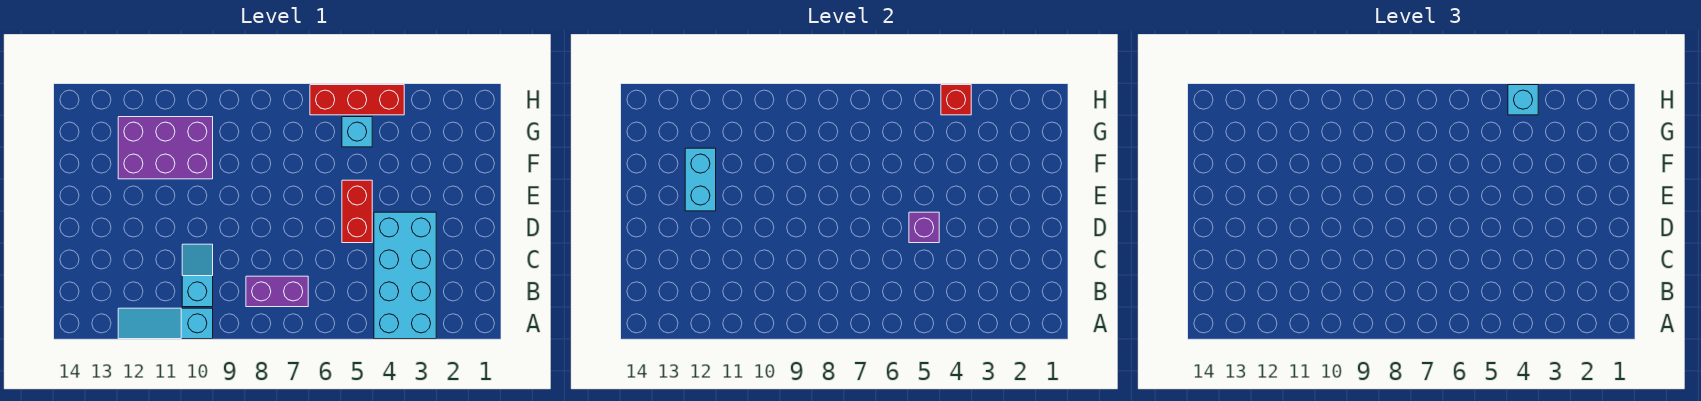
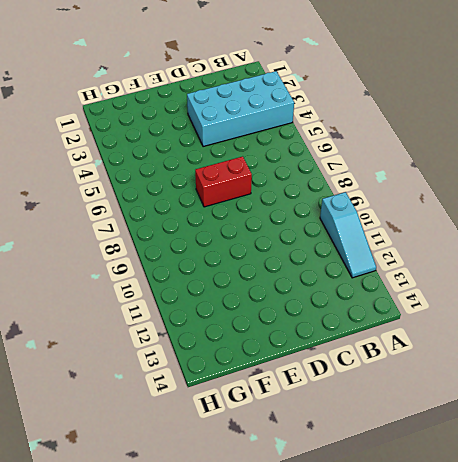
red brick D7:E7 level 1 -> red brick D5:E5 level 1
none -> purple brick B7:B8 level 1
none -> cyan slope B10:C10 level 1 top B
none -> purple brick F10:G12 level 1

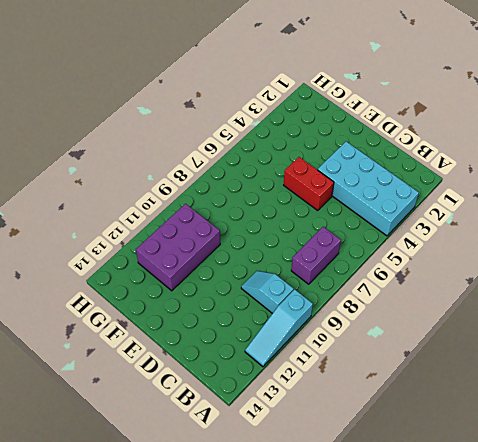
none -> cyan brick G5 level 1
none -> red brick H4:H6 level 1
none -> purple brick D5 level 2

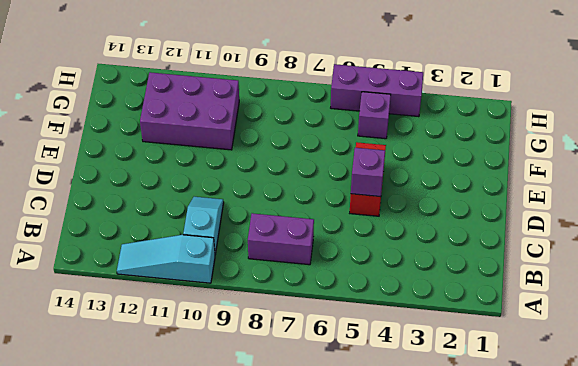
purple brick G5 level 1 -> cyan brick G5 level 1
purple brick H4:H6 level 1 -> red brick H4:H6 level 1
none -> cyan brick A3:D4 level 1
none -> cyan brick E12:F12 level 2
none -> red brick H4 level 2

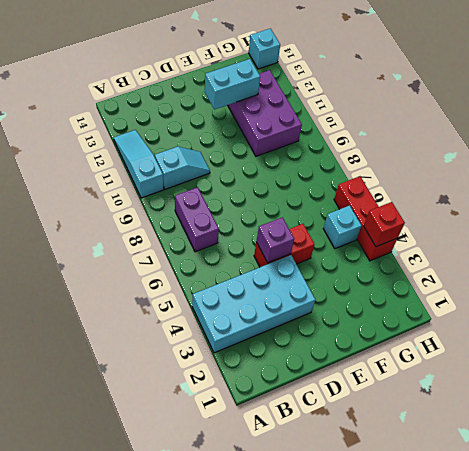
cyan brick H14 level 1 -> cyan brick H4 level 3

